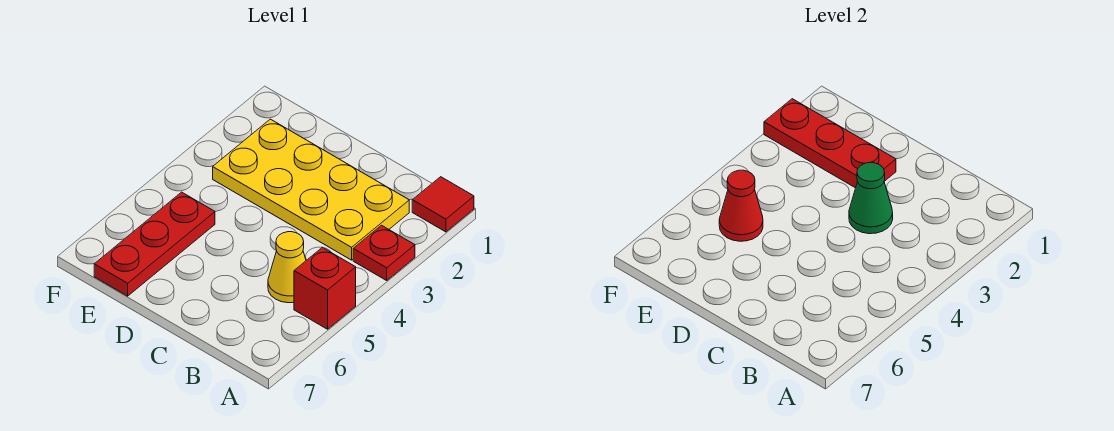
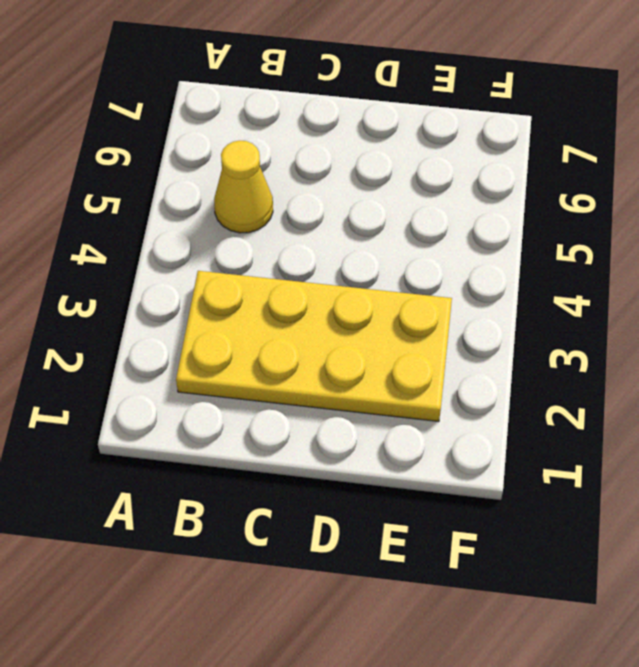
none -> red tile A1 level 1
none -> red plate A3 level 1

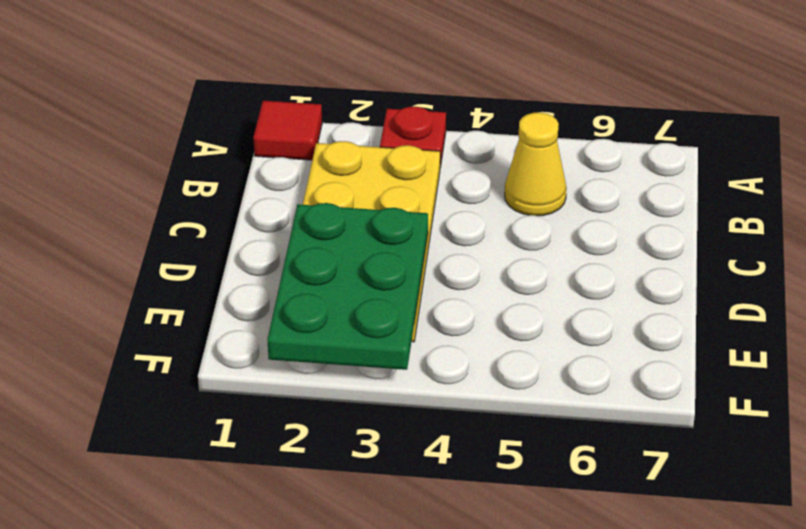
green plate D2:F3 level 2 -> red plate D2:F2 level 2
none -> red brick A5 level 1
none -> red plate E5:E7 level 1

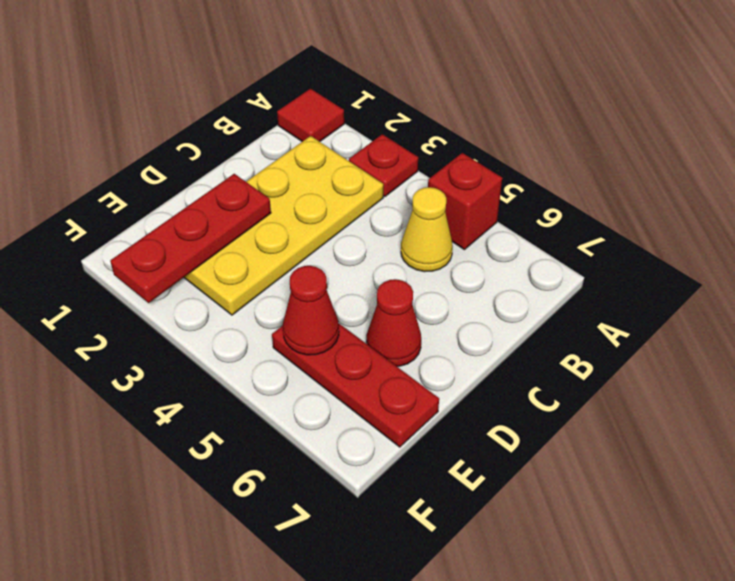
red cone D6 level 1 -> none
none -> green cone C3 level 2

